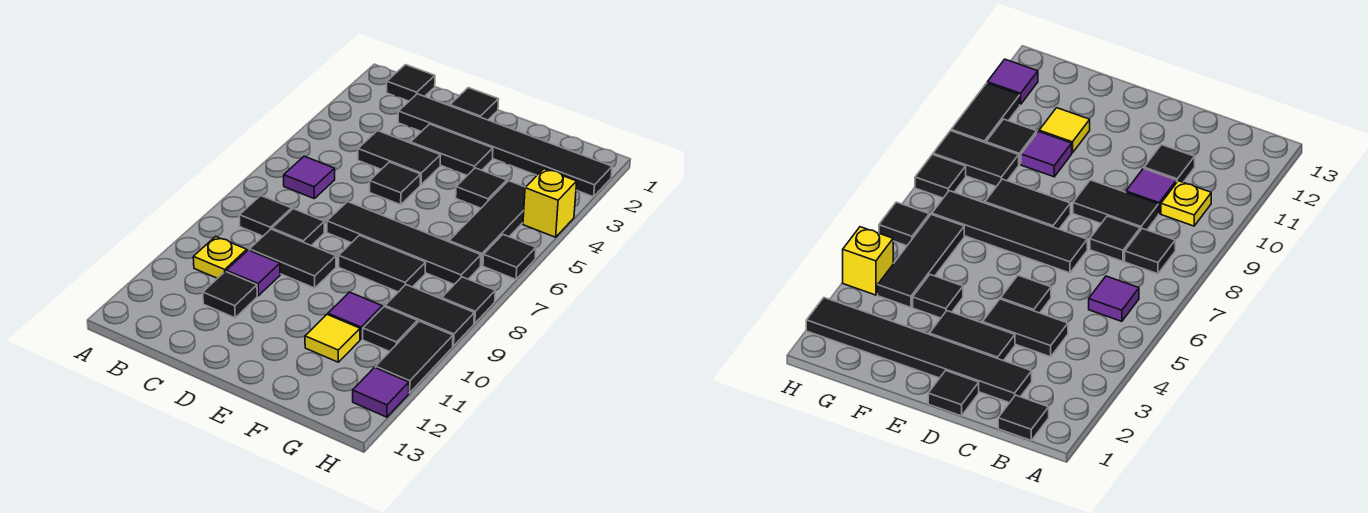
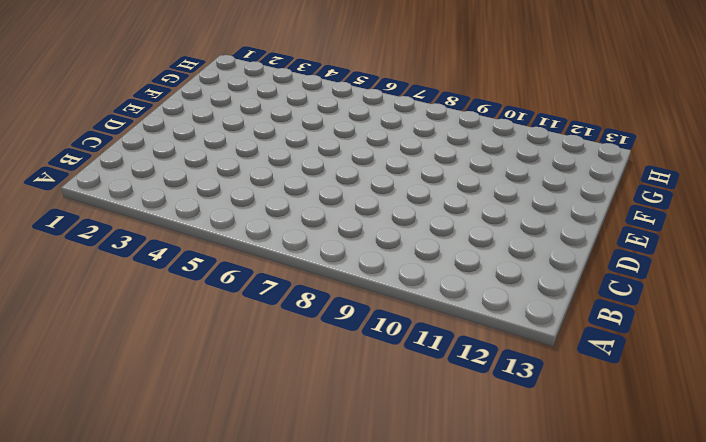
none -> black tile B1 level 1
none -> purple tile B6 level 1
none -> black tile B8 level 1

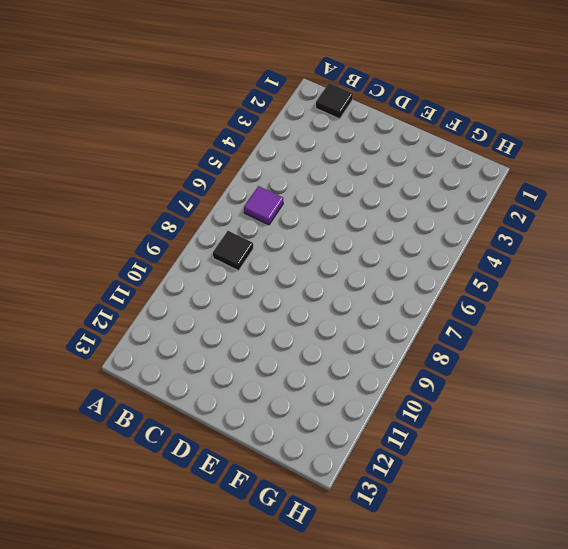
none -> yellow plate B10 level 1
none -> black tile C2:H2 level 1
none -> black tile C4:D4 level 1

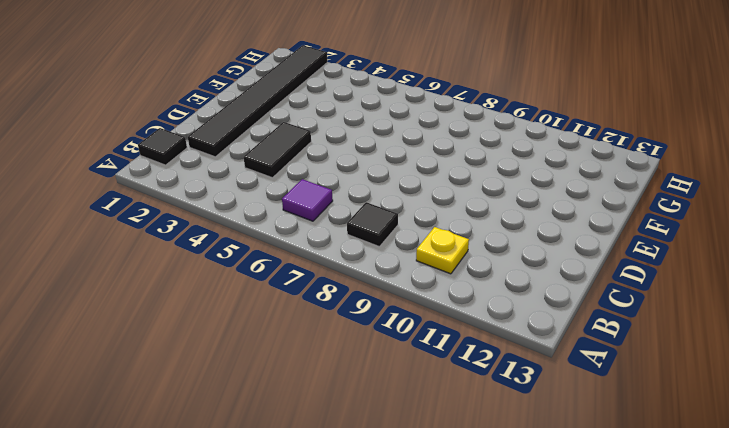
none -> black tile C8 level 1
none -> black tile C9:D9 level 1
none -> purple tile C10 level 1

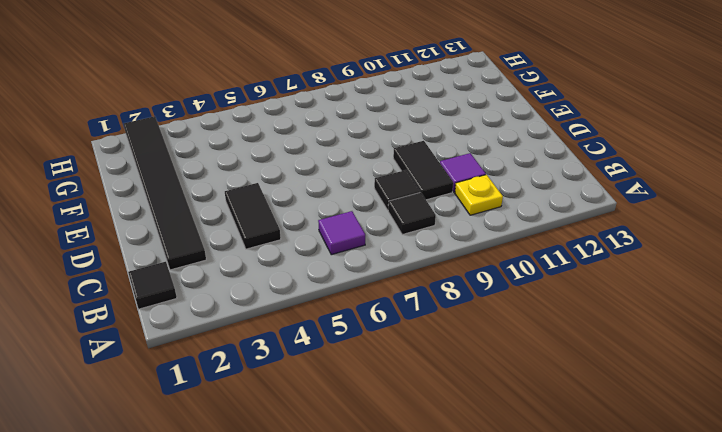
none -> black tile C11 level 1
none -> black tile D1 level 1
none -> black tile D3:E3 level 1

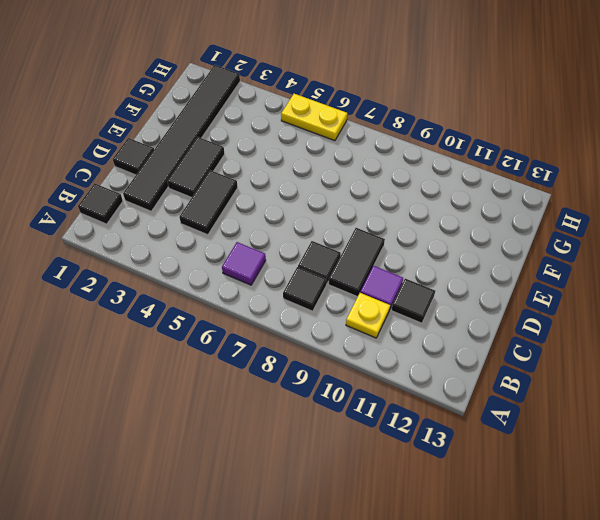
yellow plate H5:H6 level 1 -> black tile H6 level 1
none -> black tile D5 level 1
none -> black tile D7:G7 level 1
none -> black tile E8:F8 level 1

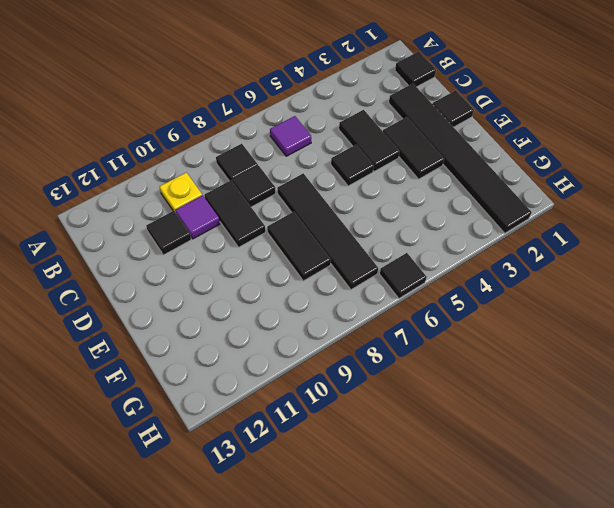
none -> black tile F4 level 1
none -> purple tile F10 level 1
none -> yellow tile F11 level 1

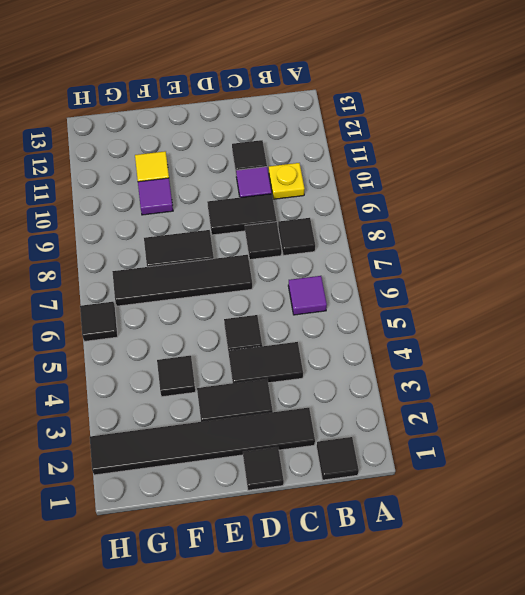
none -> black tile G4:G6 level 1
none -> black tile G9:H9 level 1
none -> black tile G10 level 1

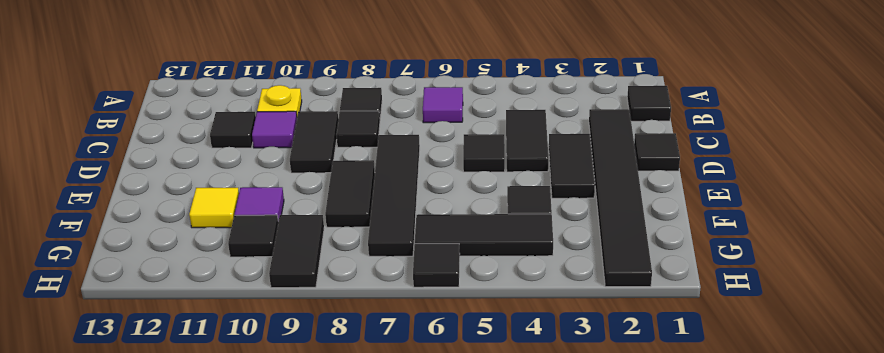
none -> yellow brick H4 level 1
none -> black tile H8 level 1
none -> black tile H10:H11 level 1

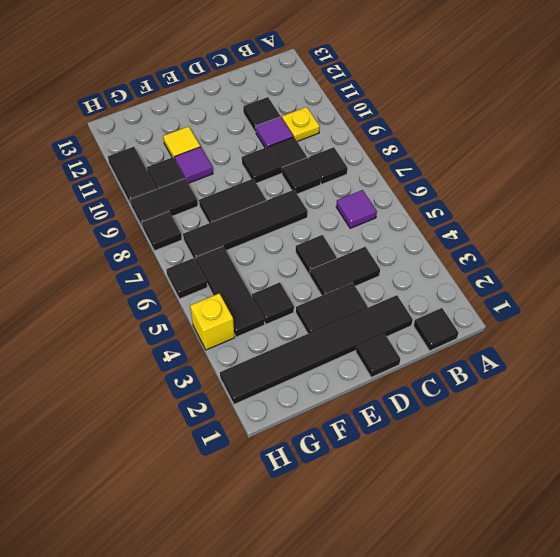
none -> purple tile H12 level 1

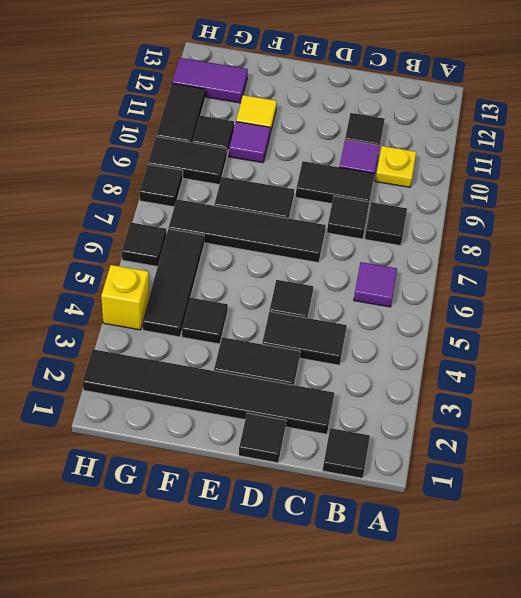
purple tile G12:H12 level 1 -> purple tile H12 level 1

